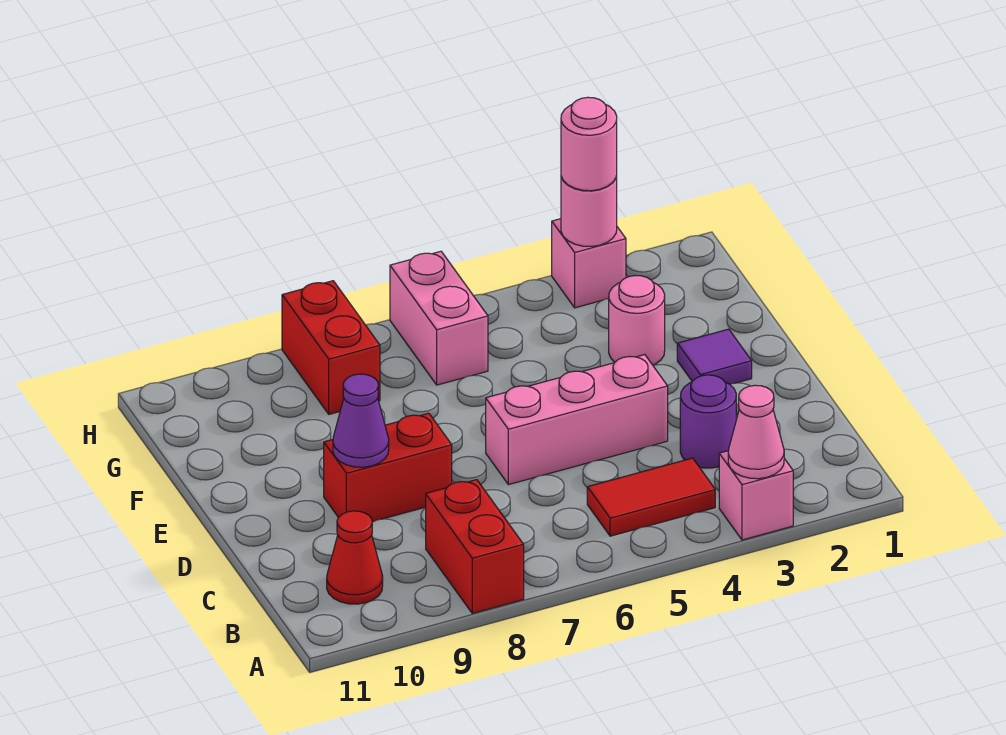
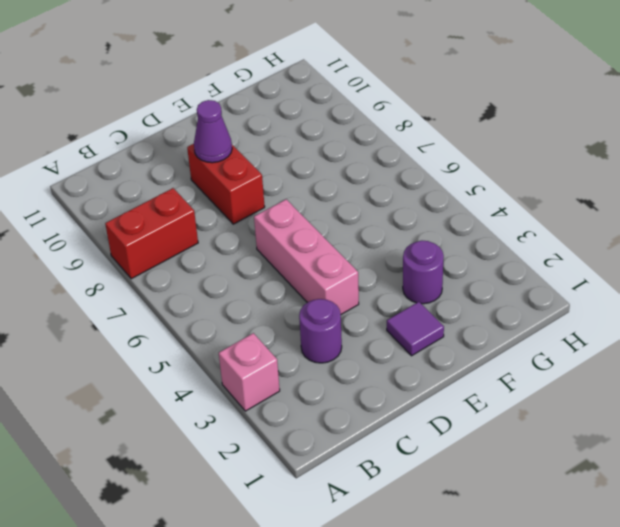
purple round brick F3 level 1 -> pink round brick F3 level 1
none -> red tile B4:B5 level 1
none -> red cone B10 level 1
none -> pink brick G6:H6 level 1

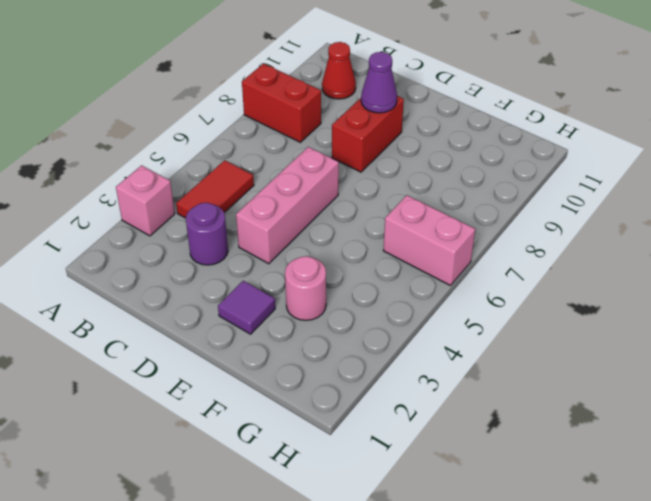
none -> red brick G8:H8 level 1
none -> pink brick H3 level 1
none -> pink cone A3 level 2

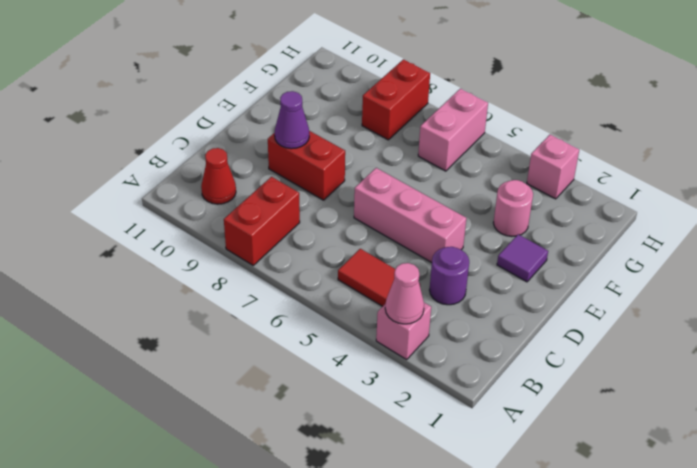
none -> pink round brick H3 level 2
none -> pink round brick H3 level 3

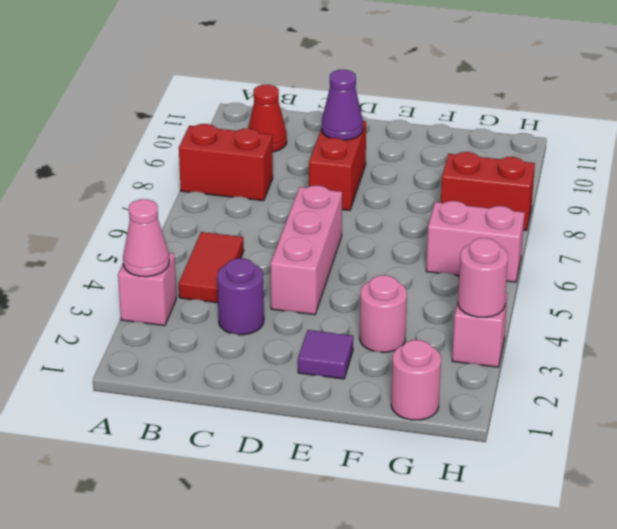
pink round brick G1 level 1 -> pink round brick H3 level 3

